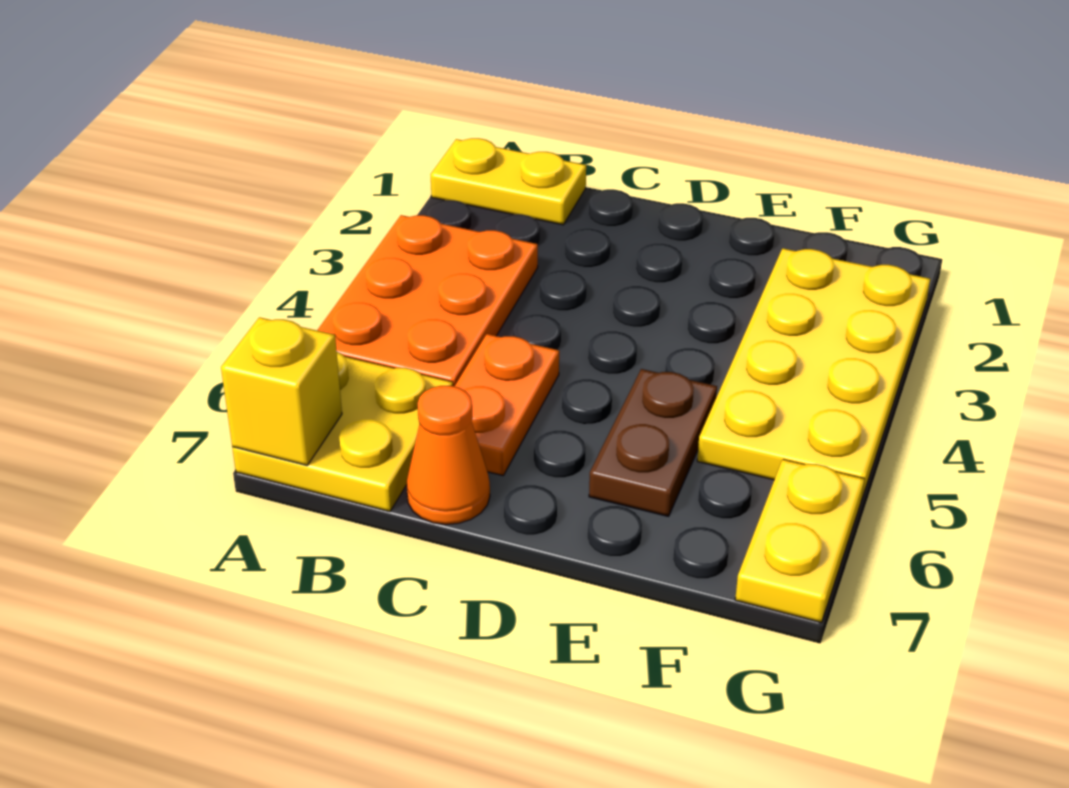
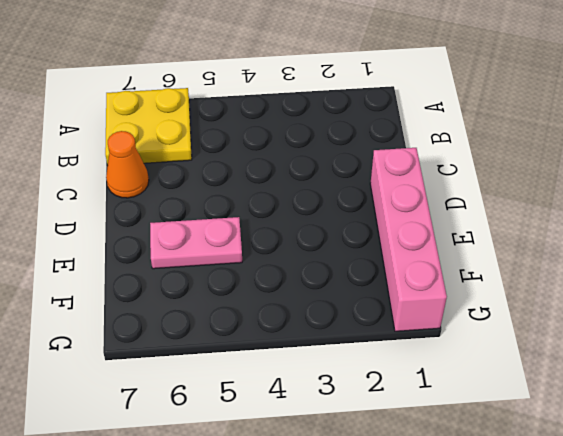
pink brick D1:G1 level 1 -> none
pink plate E5:E6 level 1 -> brown plate E5:E6 level 1
none -> yellow plate A1:B1 level 1
none -> orange plate A3:B5 level 1

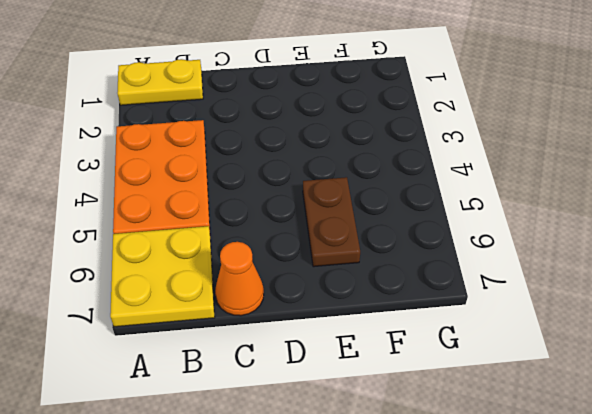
none -> orange plate C5:C6 level 1
none -> yellow plate F2:G5 level 1

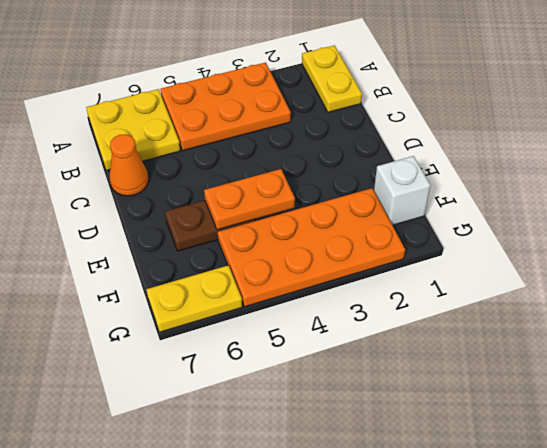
orange plate E4:E5 level 2 -> orange plate C5:C6 level 1
white brick F1 level 1 -> none
orange plate F2:G5 level 1 -> yellow plate F2:G5 level 1
none -> yellow brick A7 level 2

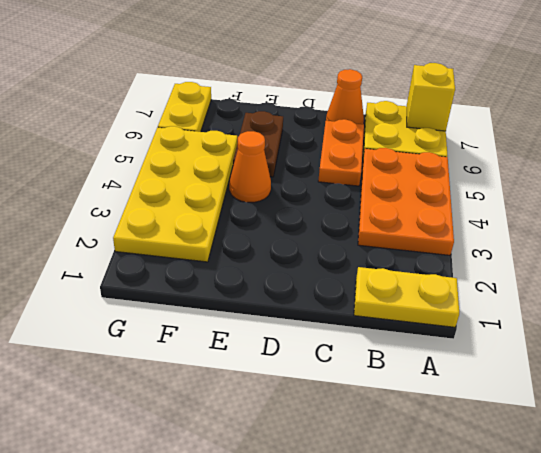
orange cone E4 level 1 -> none

